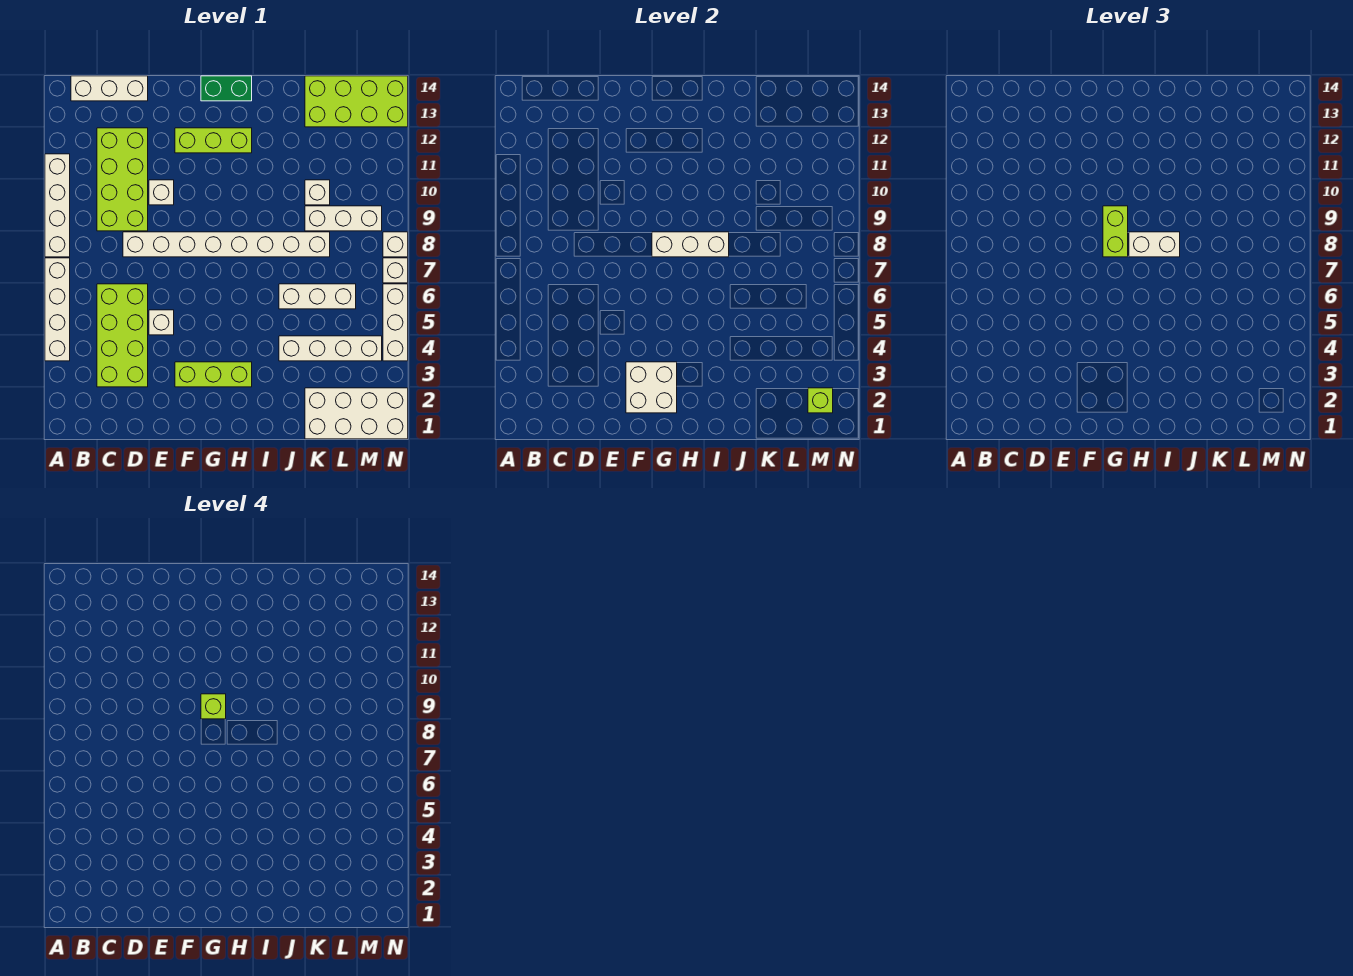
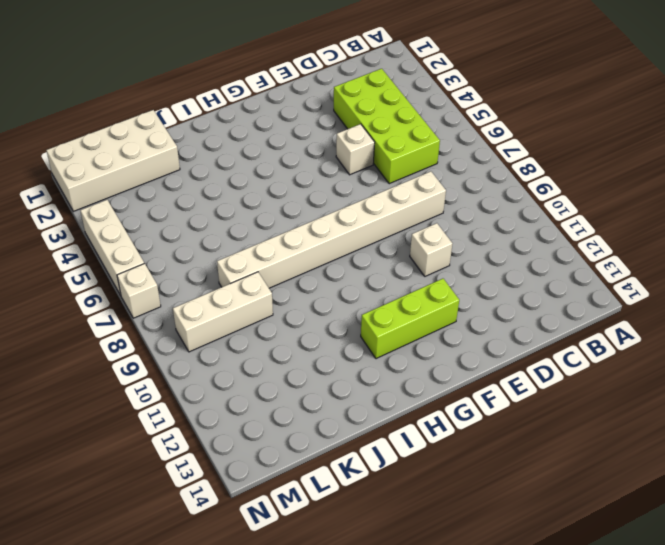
none -> white brick A4:A7 level 1
none -> white brick A8:A11 level 1
none -> white brick B14:D14 level 1

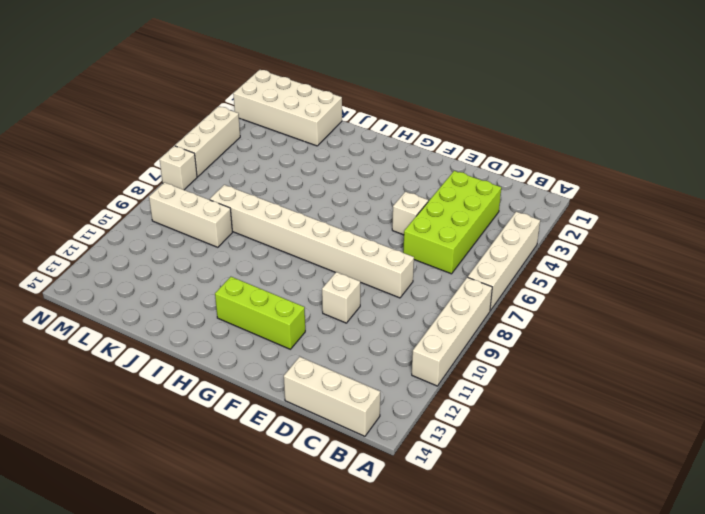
none -> lime brick C9:D12 level 1
none -> lime brick F3:H3 level 1
none -> green brick G14:H14 level 1

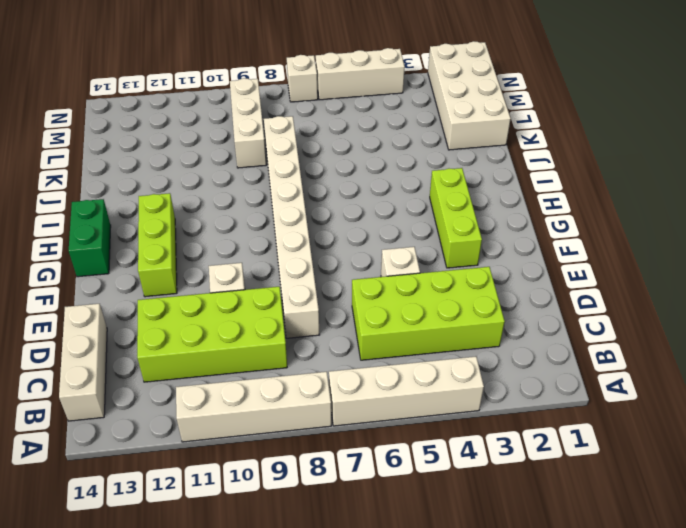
none -> white brick J4:M4 level 1
none -> white brick J6:L6 level 1
none -> white brick K10 level 1

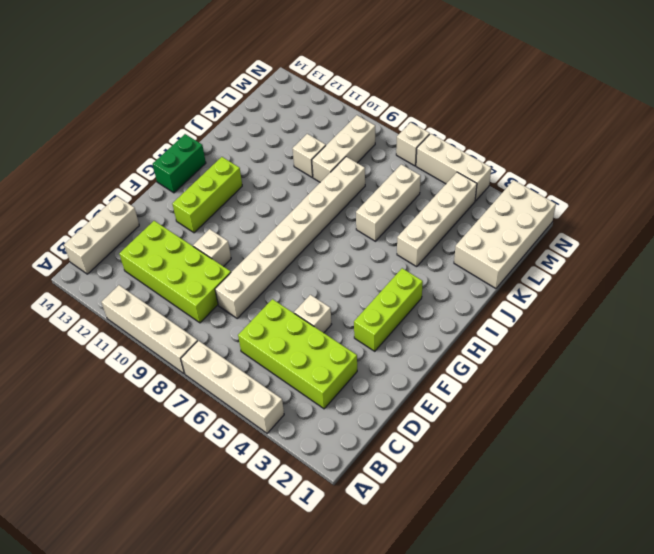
none -> lime brick K13:N14 level 1
none -> white brick N8 level 1
none -> white brick F2:G3 level 2

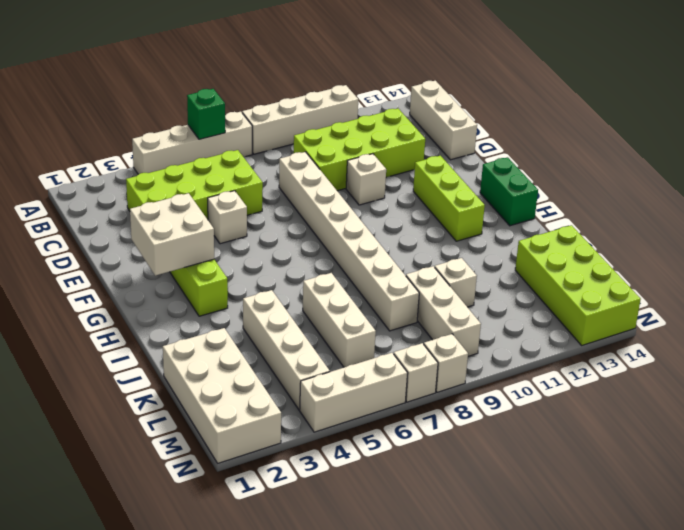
green brick A6 level 2 -> none
none -> white brick G8:I8 level 2
none -> lime brick M2 level 2
none -> lime brick G8:G9 level 3

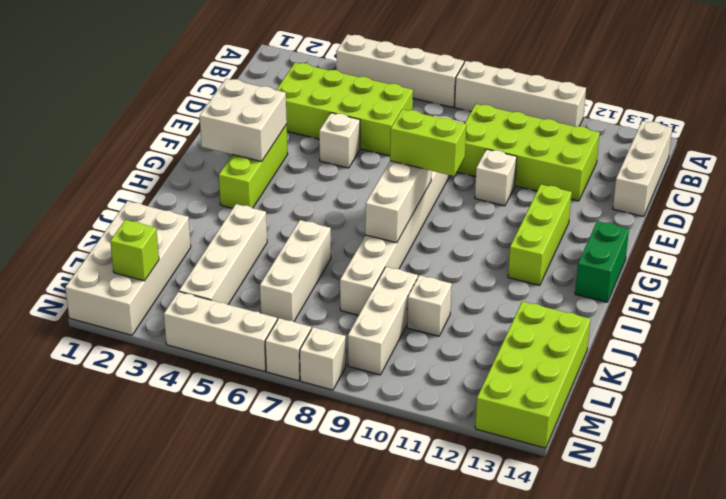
none -> white brick H8:I8 level 3
none -> lime brick G9 level 4

